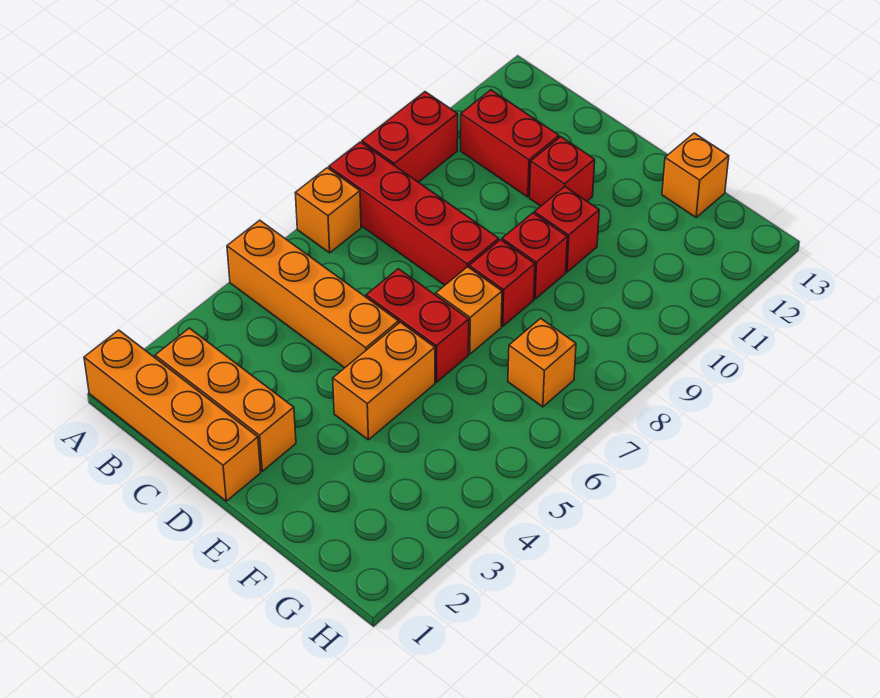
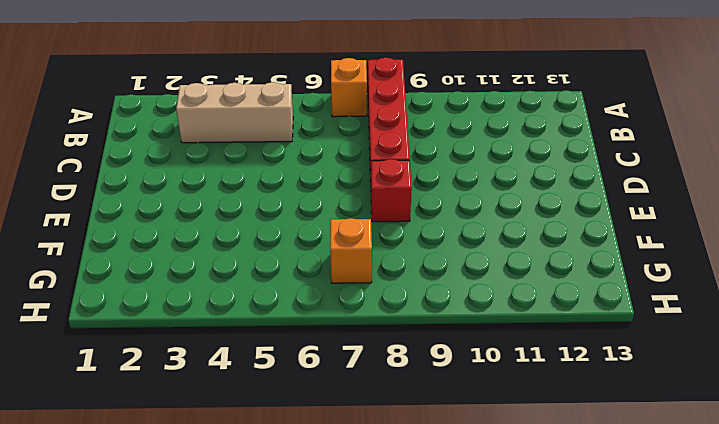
tan brick B3:B5 level 1 -> orange brick A5:D5 level 1
none -> orange brick A1:D1 level 1
none -> red brick A9:A10 level 1
none -> orange brick B2:D2 level 1

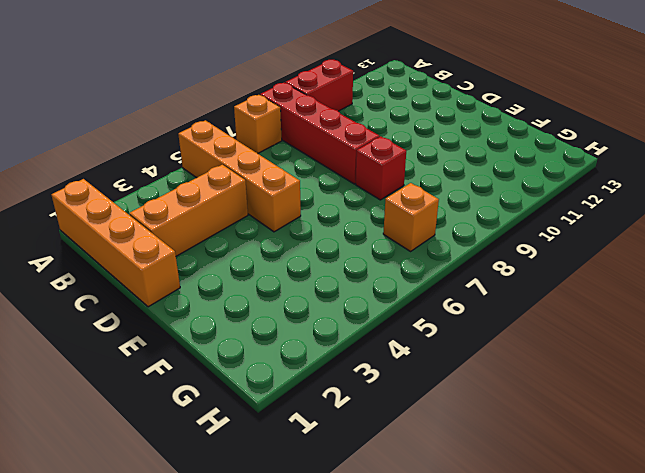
orange brick C2:C4 level 1 -> orange brick B2:D2 level 1
none -> red brick B11:C11 level 1
none -> red brick D6:E6 level 1
none -> red brick D11 level 1

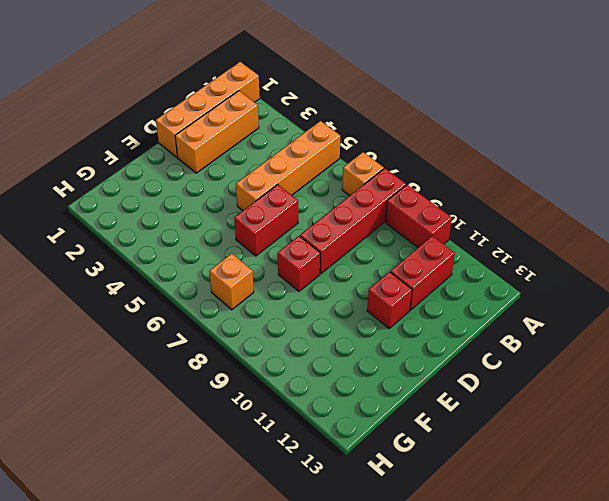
none -> orange brick E4:E5 level 1
none -> orange brick E7 level 1
none -> red brick E9 level 1

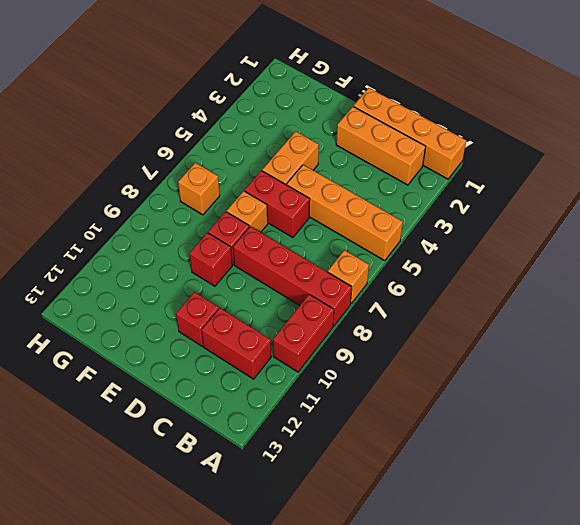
none -> red brick E10 level 1
none -> orange brick F13 level 1

